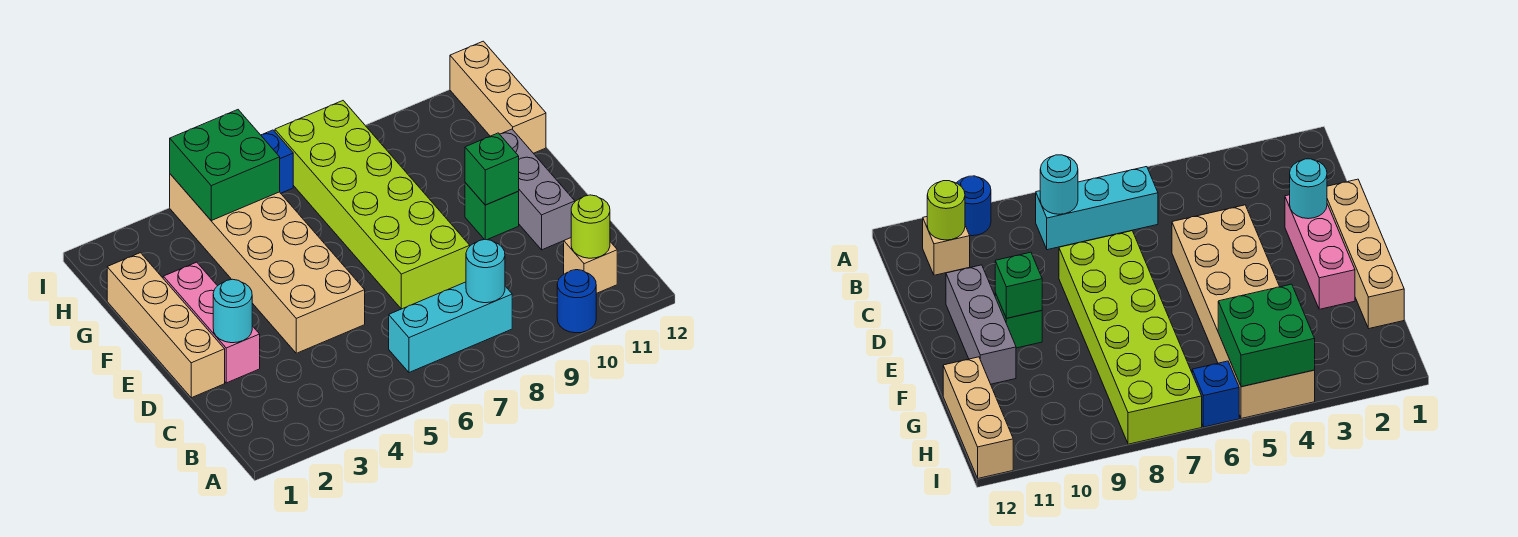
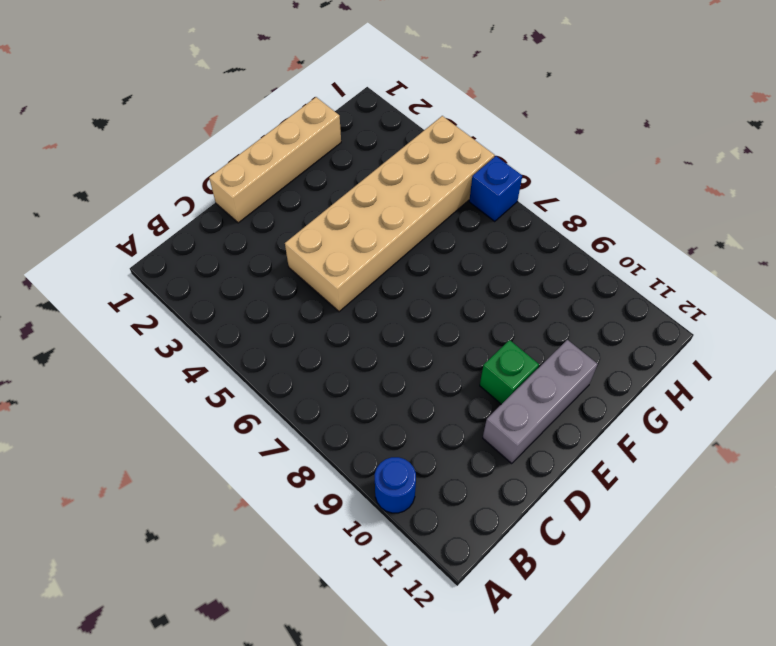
none -> cyan brick B6:B8 level 1
none -> tan brick B11 level 1
none -> pink brick D2:F2 level 1

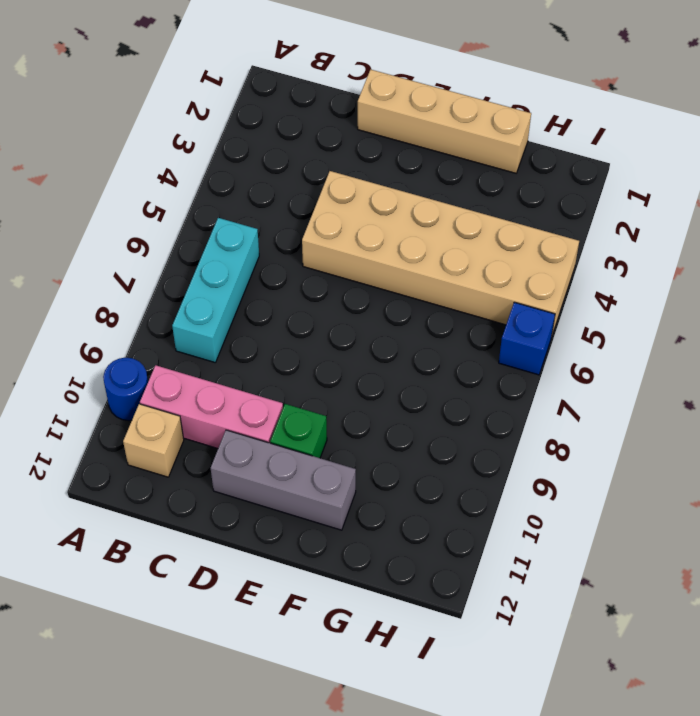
pink brick B10:D10 level 1 -> pink brick D2:F2 level 1
none -> lime brick D7:I8 level 1
none -> tan brick G12:I12 level 1
none -> cyan round brick B8 level 2

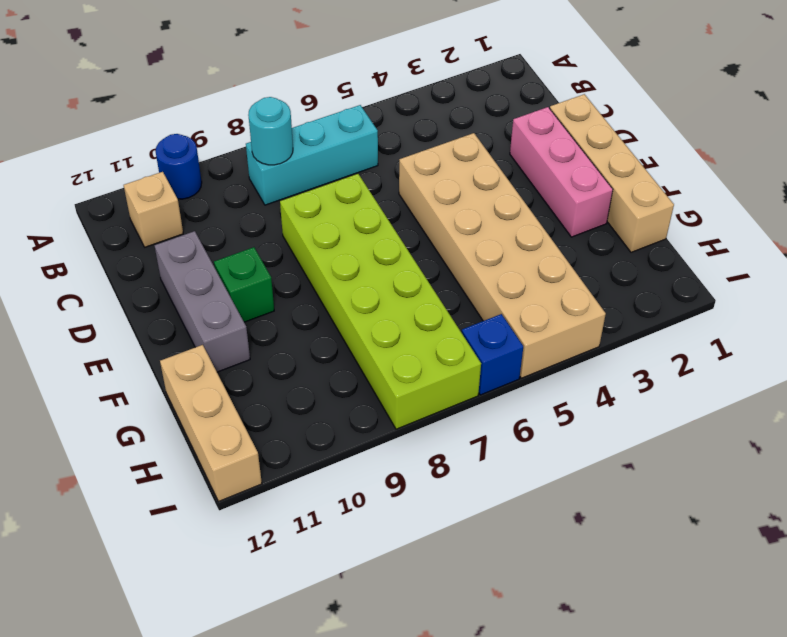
none -> lime round brick B11 level 2
none -> cyan round brick D2 level 2
none -> green brick E10 level 2

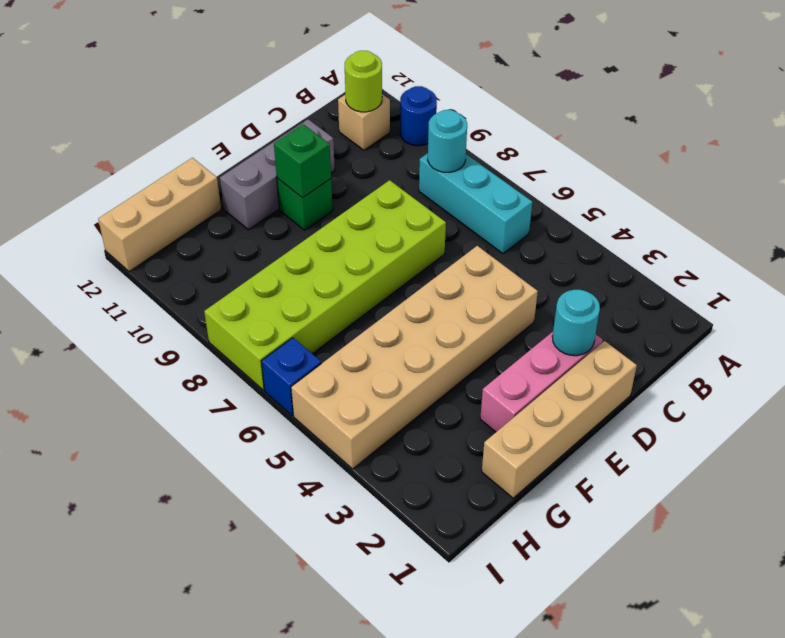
none -> green brick H4:I5 level 2

